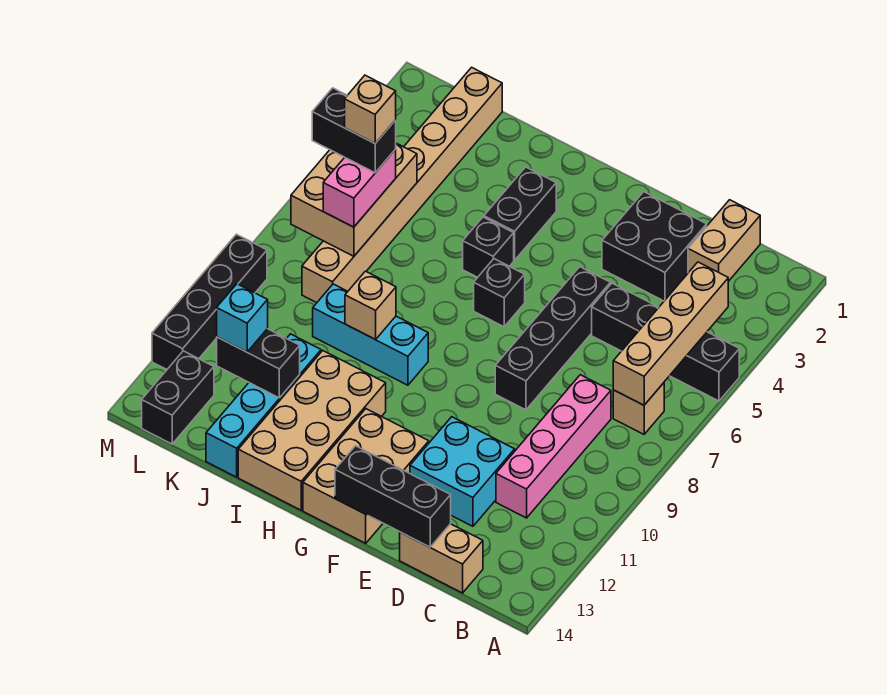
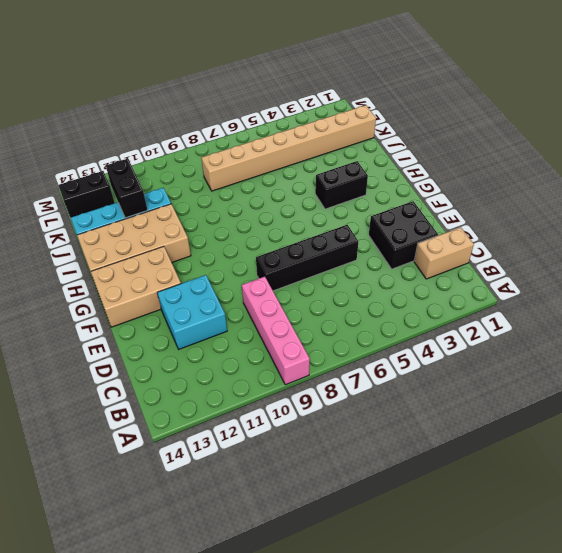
pink brick A9:D9 level 1 -> pink brick C8:C11 level 1
none -> black brick A5:D5 level 1
none -> tan brick B7 level 1
none -> tan brick C14:D14 level 1

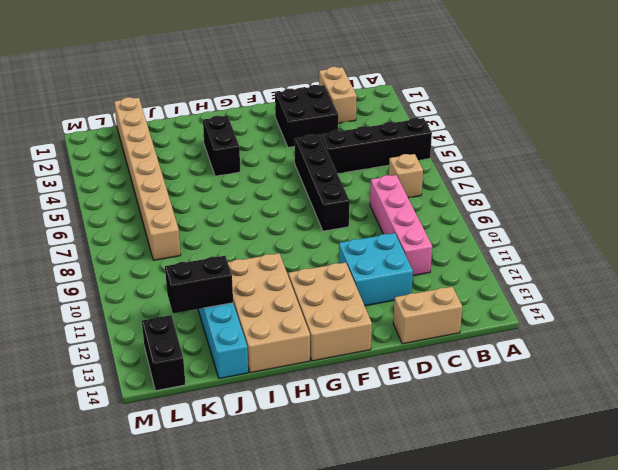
none -> black brick G6 level 1
none -> black brick H5 level 1
none -> cyan brick H9:J9 level 1

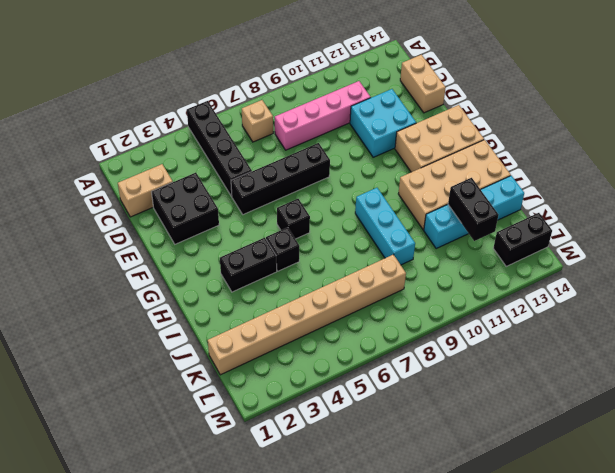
none -> black brick M9:M12 level 1
none -> tan brick B4:B7 level 2
none -> black brick D14:F14 level 2

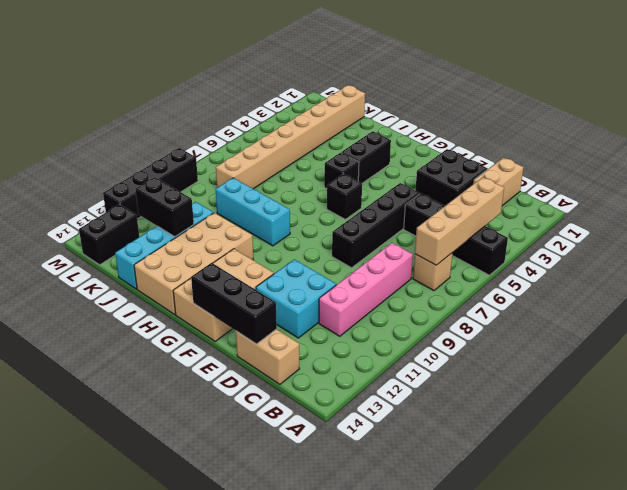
none -> tan brick I9 level 2
none -> tan brick K5:L7 level 2
none -> pink brick K6:K7 level 3

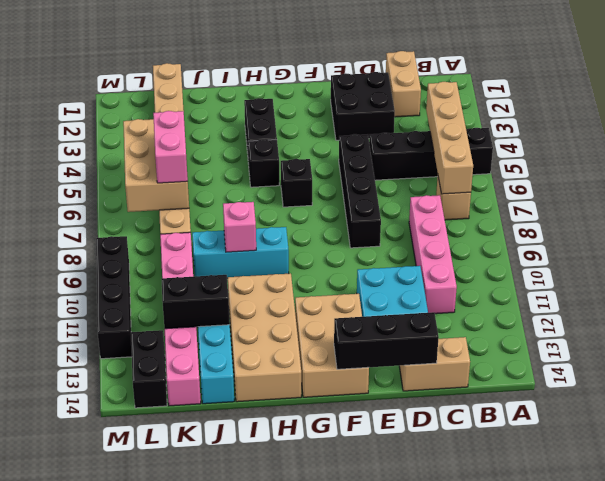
pink brick I9 level 2 -> tan brick I9 level 2
pink brick K9:K14 level 1 -> none
none -> cyan brick K12 level 3
none -> black brick K6:L6 level 4
none -> tan brick K6 level 5

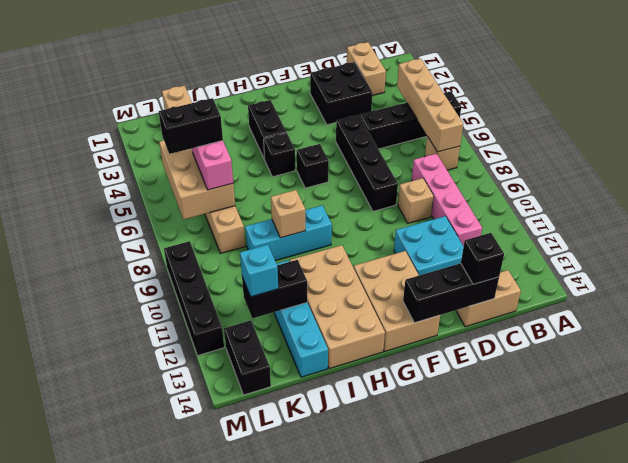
tan brick D9 level 1 -> tan brick K6 level 5
black brick D14 level 3 -> none

